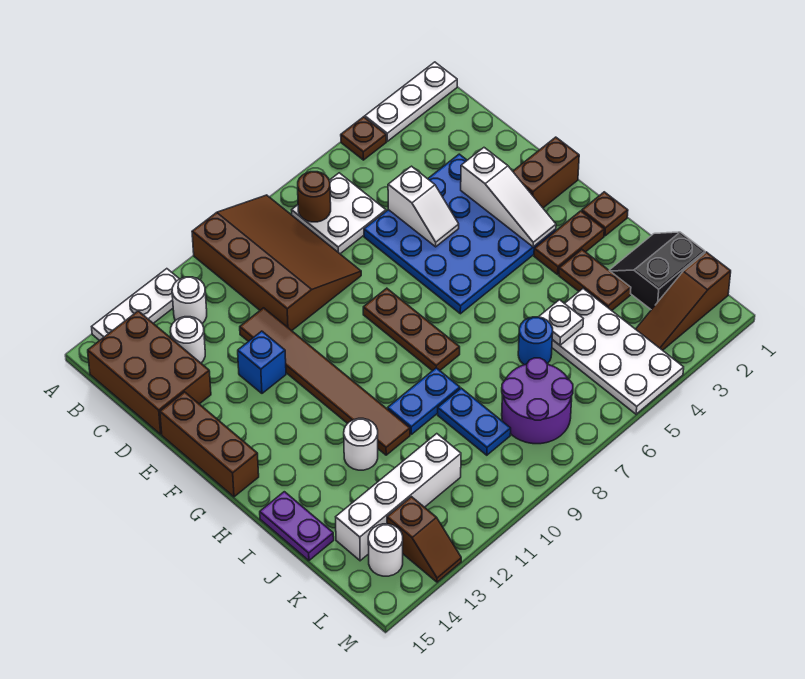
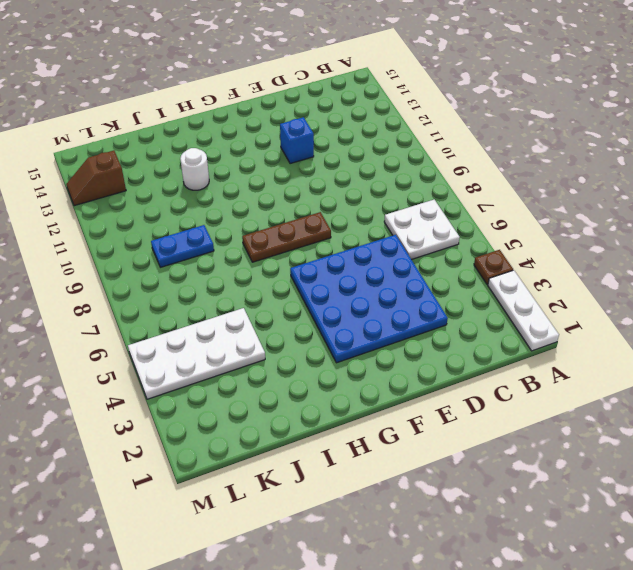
none -> brown slope A8:D10 level 1 top 10
none -> white plate A12:A14 level 1
none -> white round brick B12 level 1
none -> brown brick B14:D15 level 1

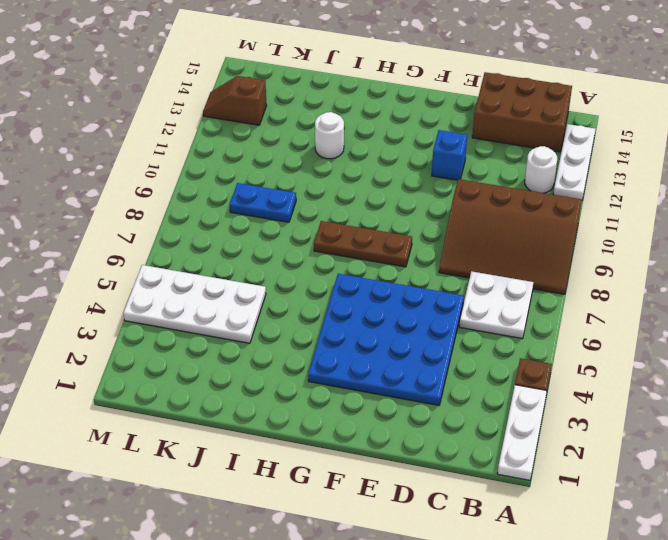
none -> white round brick C13 level 1
none -> brown tile D11:I11 level 1
none -> brown brick E15:G15 level 1
none -> brown brick F1:F2 level 1

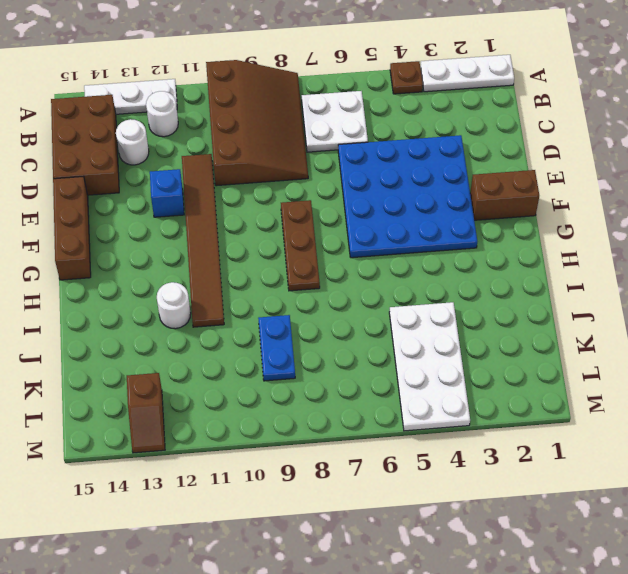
none -> brown plate H1 level 1
none -> brown plate H2:H3 level 1
none -> brown plate I3:J3 level 1
none -> blue plate I9:I10 level 1

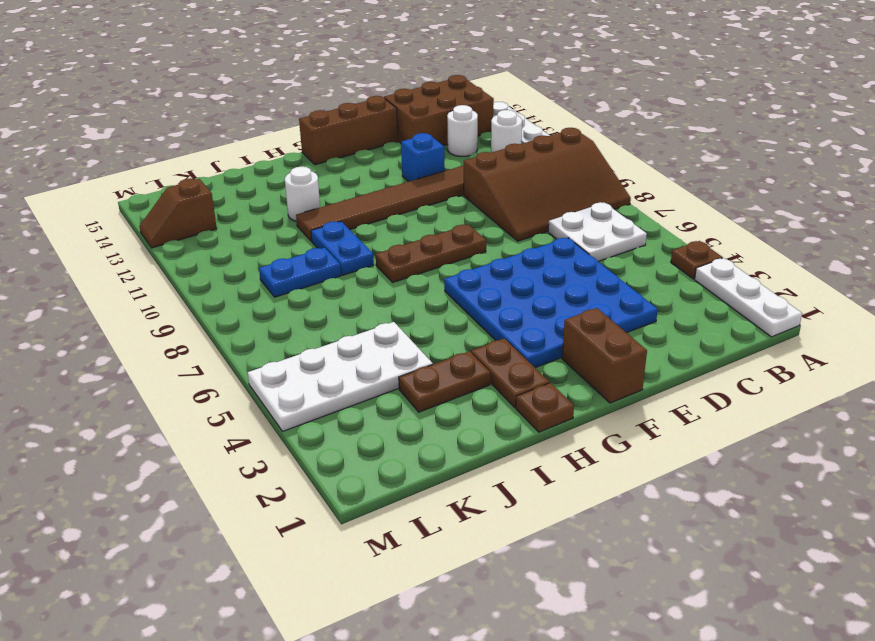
none -> purple plate I15:J15 level 1
none -> black slope J1:K2 level 1 top K
none -> blue round brick J6 level 1
none -> purple round brick K7:L8 level 1

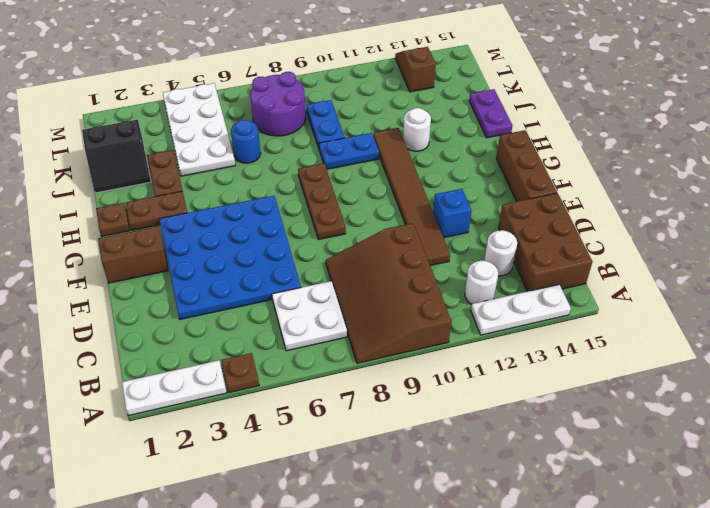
none -> white brick K11:K14 level 1
none -> brown slope L1:L3 level 1 top 1
none -> white round brick L14 level 1
none -> brown round brick B7 level 2

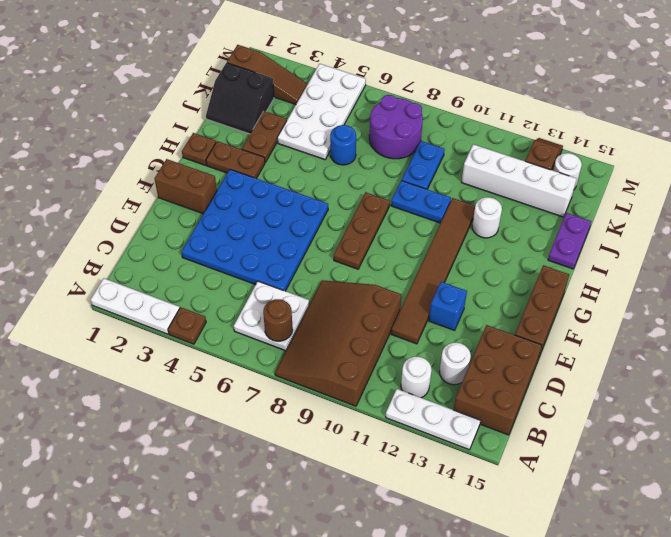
none -> white slope D5:E5 level 2 top D
none -> white slope E3:G3 level 2 top E
none -> white plate J5 level 2

